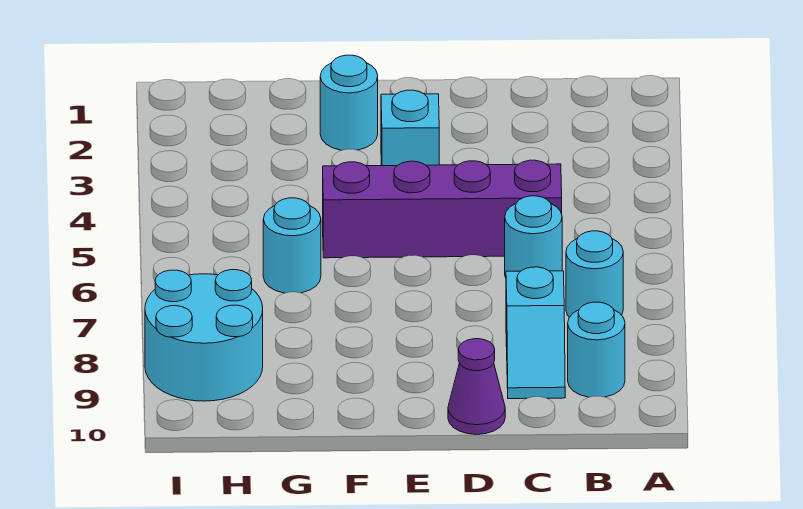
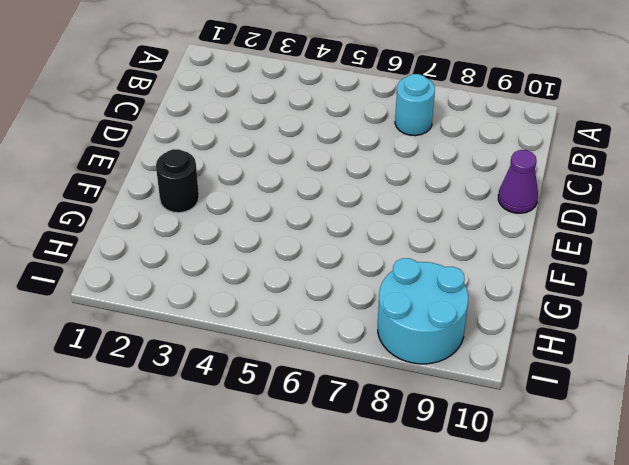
black round brick F2 level 1 -> cyan round brick F2 level 1
none -> cyan round brick B9 level 1
none -> purple brick C5:F5 level 1

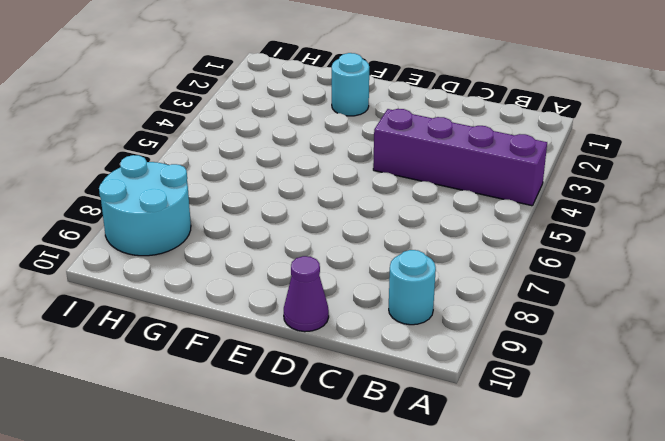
purple brick A4:D4 level 1 -> purple brick C5:F5 level 1
none -> cyan round brick B7 level 1
none -> cyan round brick C6 level 1

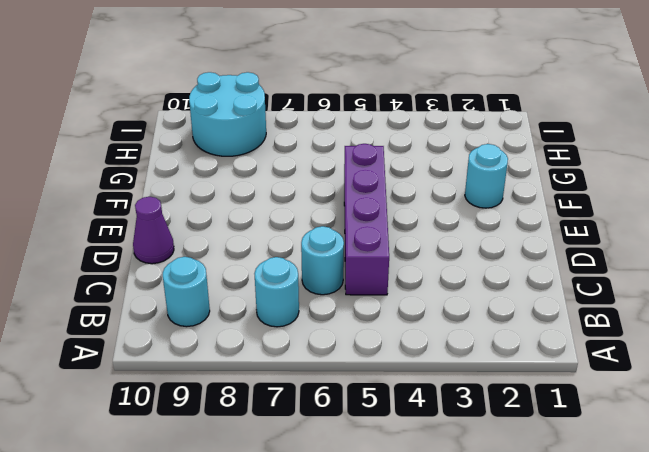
none -> cyan slope C8:C9 level 1 top 8
none -> cyan brick E3 level 1

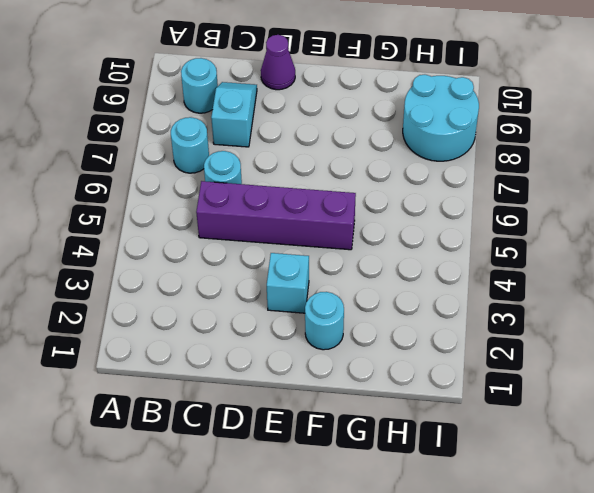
none -> cyan round brick G6 level 1

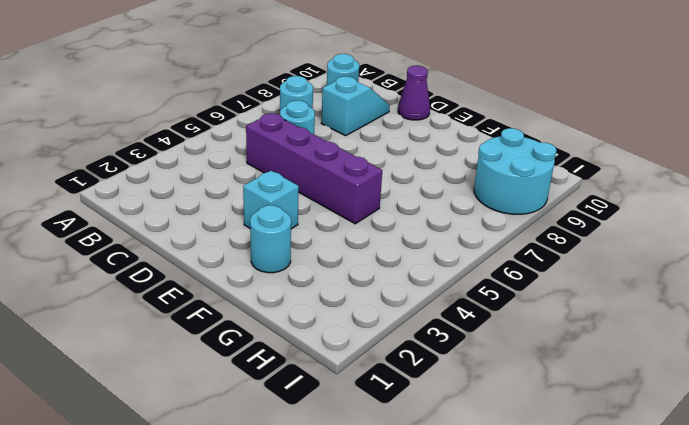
none -> cyan round brick G6 level 1

